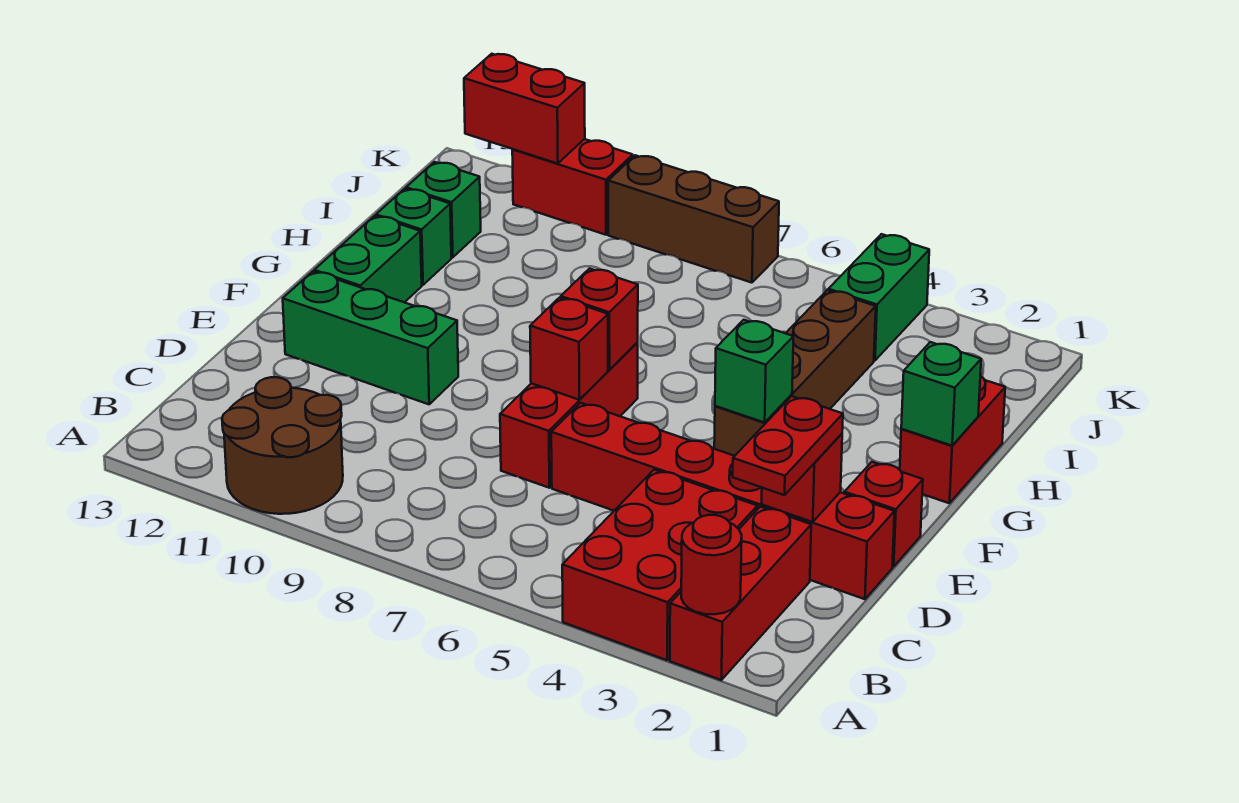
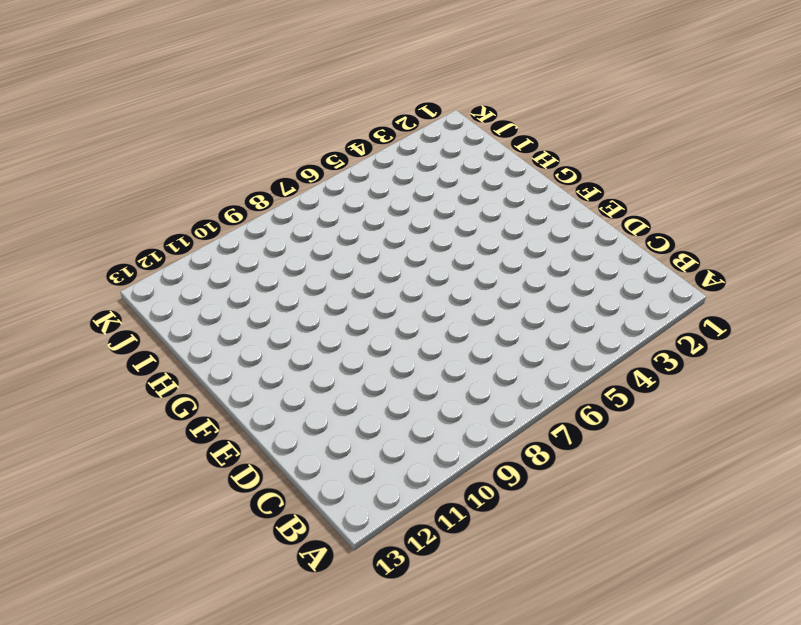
none -> red brick A2:C2 level 1
none -> red brick A3:C4 level 1
none -> brown round brick A10:B11 level 1

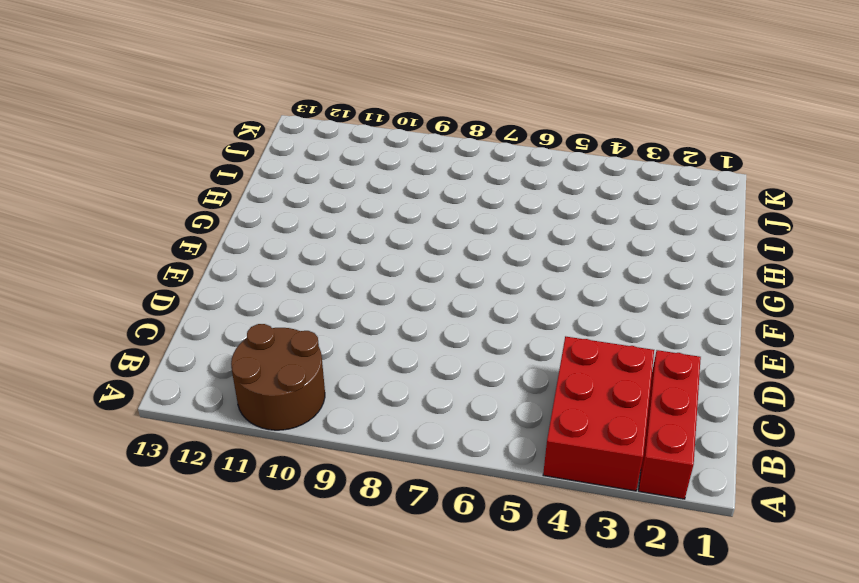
none -> red brick D1:D6 level 1
none -> red brick D7:F7 level 1
none -> red brick E1 level 1

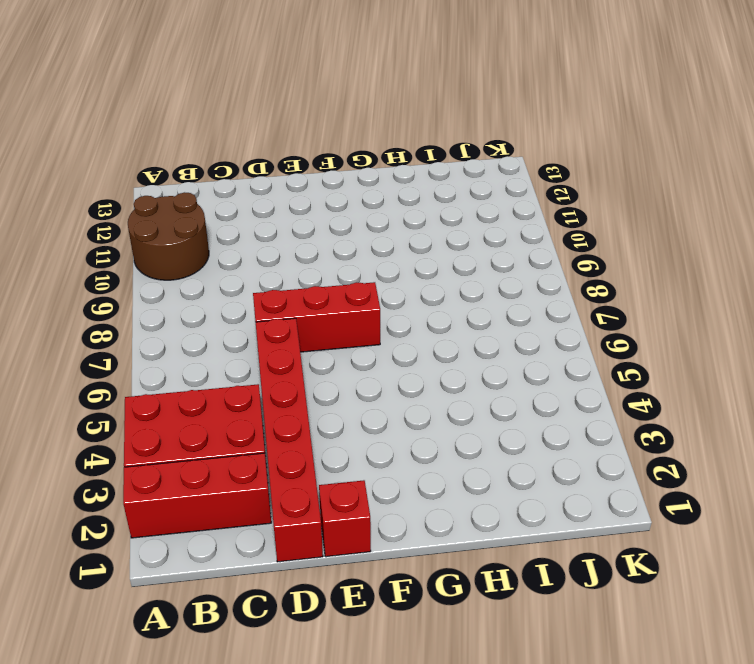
none -> green brick E10:E12 level 1
none -> brown brick F4:I4 level 1
none -> green brick F12:G12 level 1

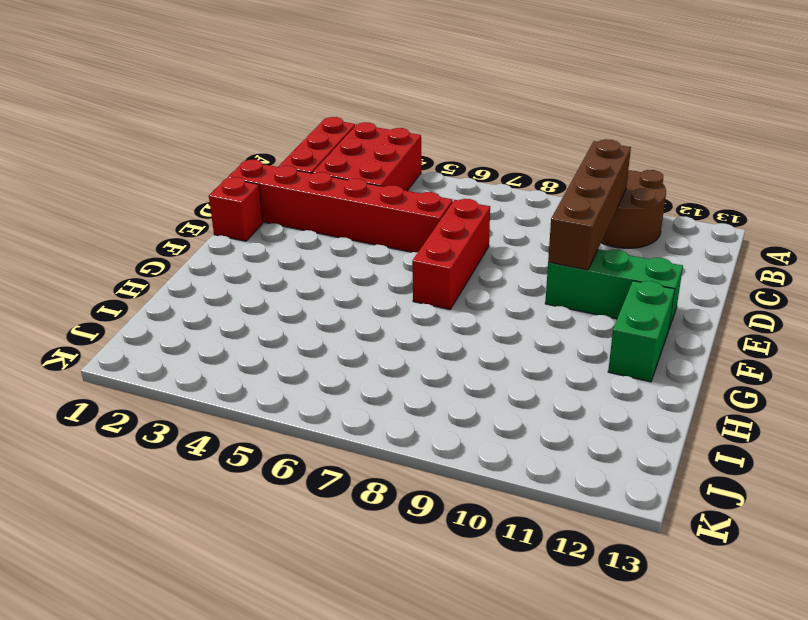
brown brick B10:E10 level 2 -> brown brick F4:I4 level 1
none -> red brick G1:H1 level 1
none -> green brick H12 level 1
none -> green brick I12 level 1

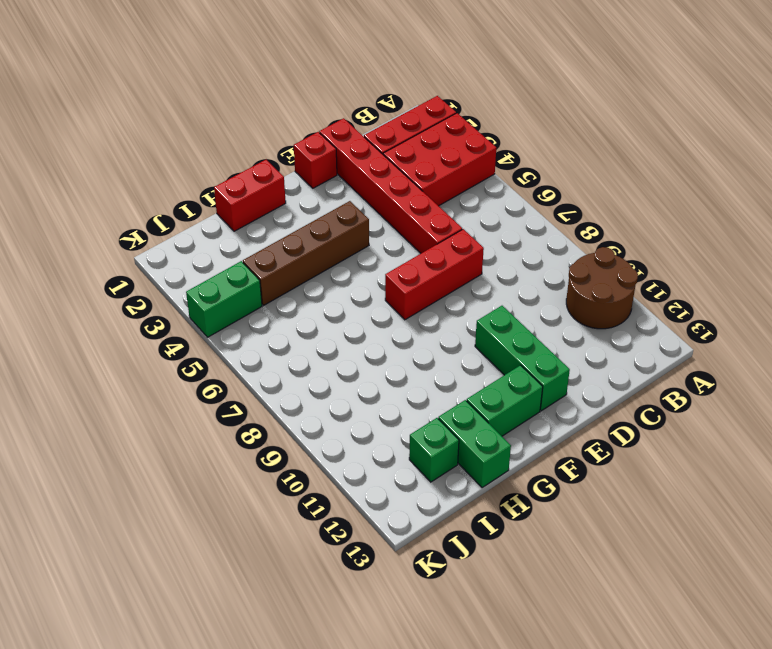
green brick H12:H13 level 1 -> green brick H12 level 1
none -> brown brick K7:K9 level 1
none -> red brick K10:K11 level 1
none -> red round brick A2 level 2

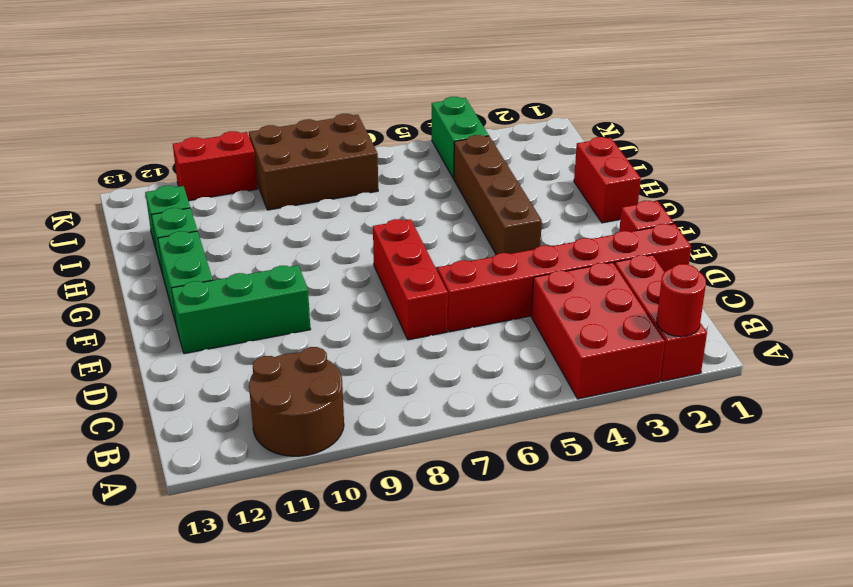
brown brick J7:K9 level 1 -> brown brick K7:K9 level 1
none -> red brick D2 level 2
none -> red brick E7 level 2
none -> green brick F4 level 2

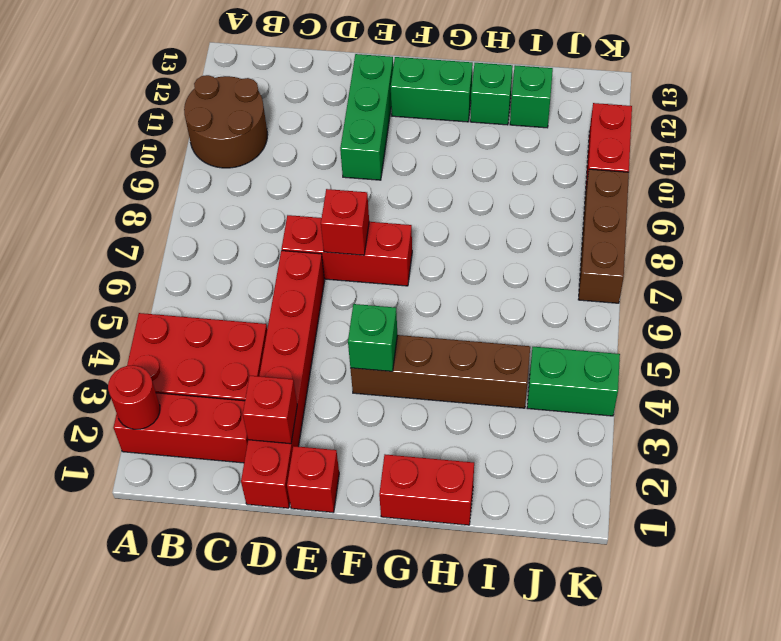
none -> red brick F7 level 2
none -> green brick G1 level 2
none -> red brick K11:K12 level 2

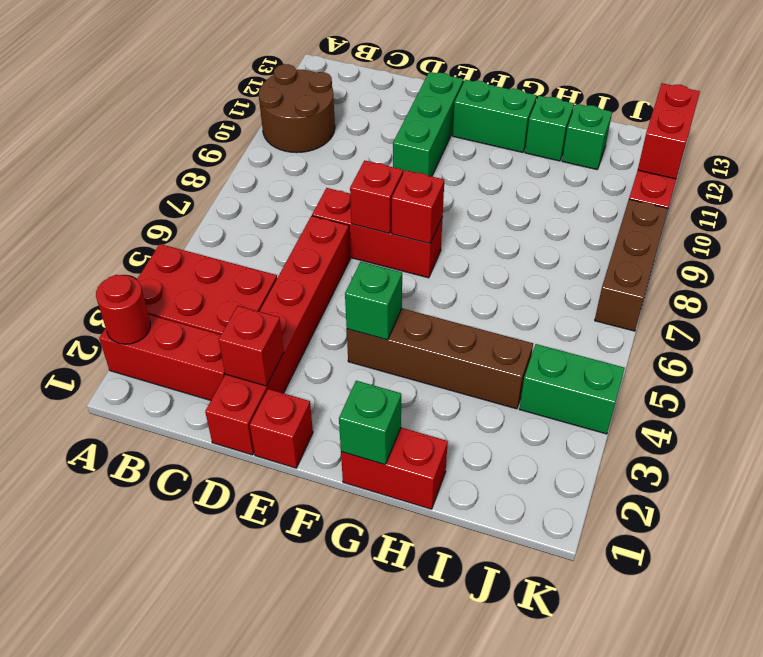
none -> red plate C2:D2 level 3

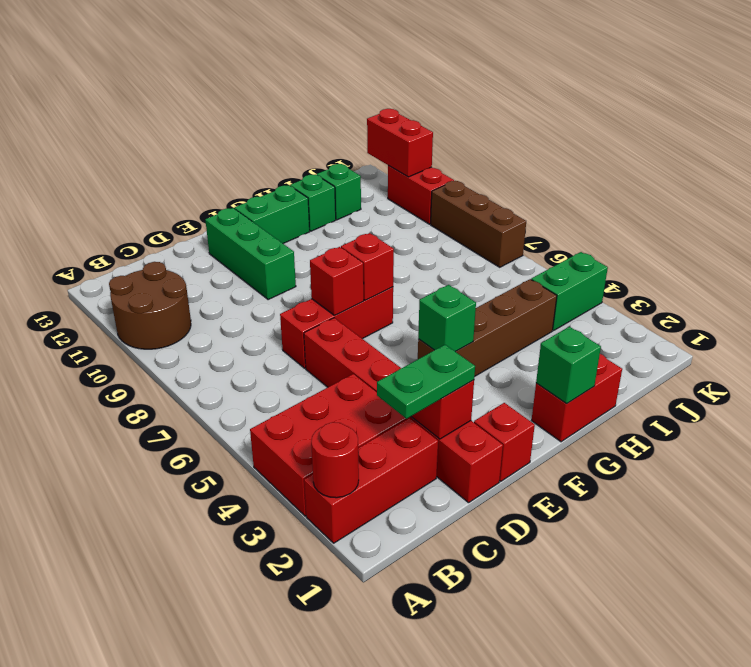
green plate C2:D2 level 3 -> red plate C2:D2 level 3

